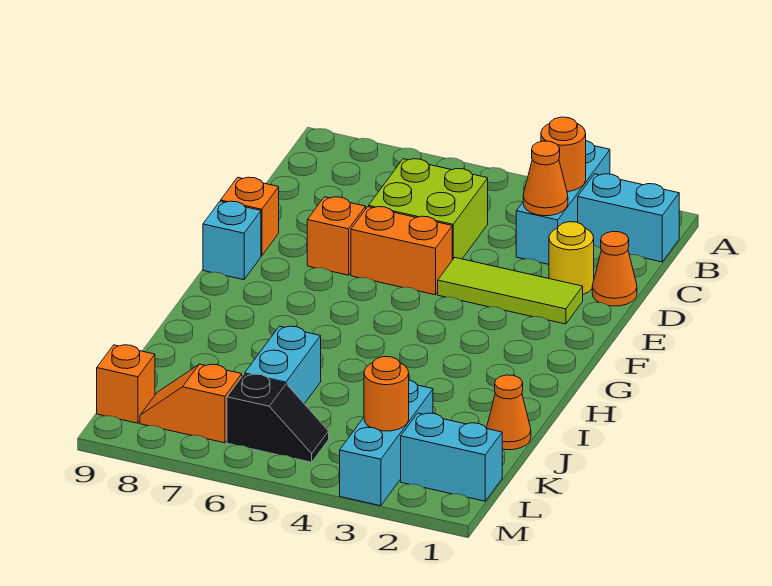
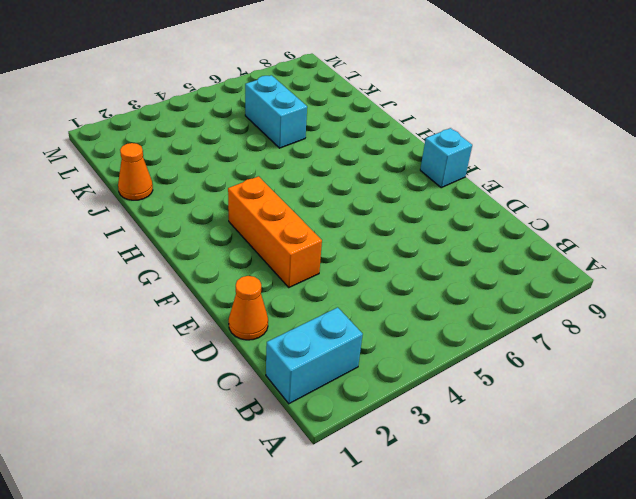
orange brick E3:G3 level 1 -> lime tile E2:E4 level 1
none -> cyan brick A3:C3 level 1
none -> lime brick C5:D6 level 1
none -> yellow round brick D2 level 1

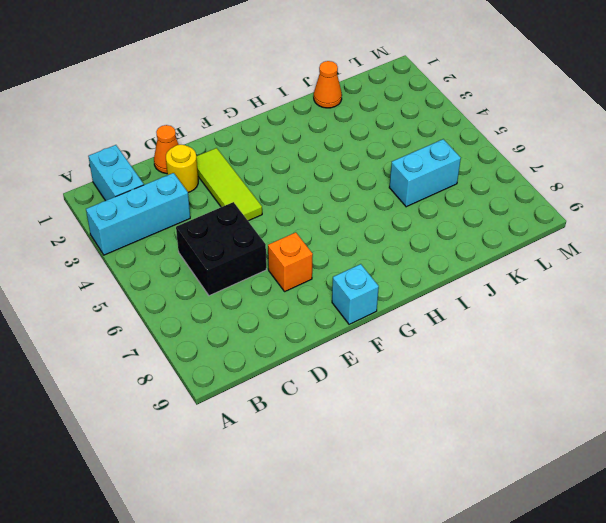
black brick C5:D6 level 1 -> lime brick C5:D6 level 1
none -> orange brick E5:E6 level 1
none -> orange brick E9 level 1
none -> cyan brick K3:M3 level 1

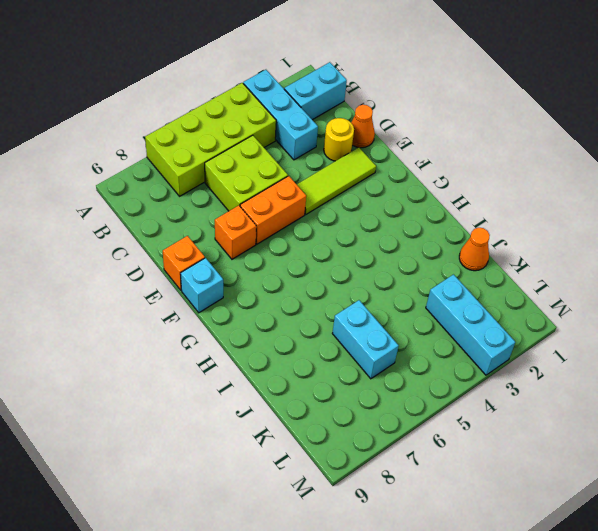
lime brick A4:B7 level 1 -> none
none -> cyan brick L1:L2 level 1
none -> black slope L5:L6 level 1 top 6
none -> orange slope L7:L8 level 1 top 7

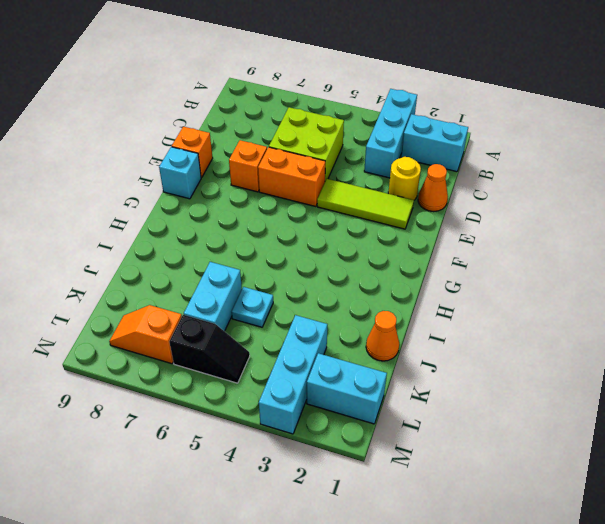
cyan plate J5 level 1 -> none
none -> orange brick L9 level 1
none -> orange round brick B3 level 2
none -> orange cone C3 level 2

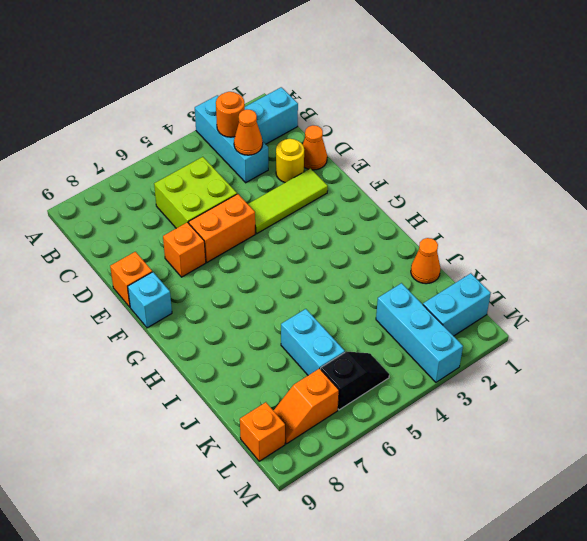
none -> orange round brick L3 level 2

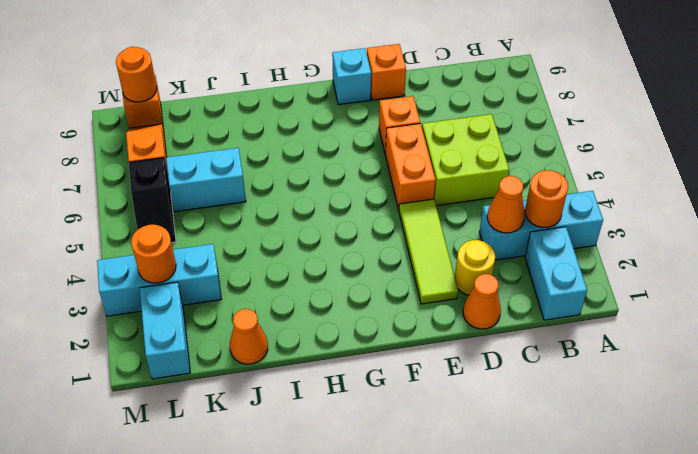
orange round brick L9 level 2 -> none

